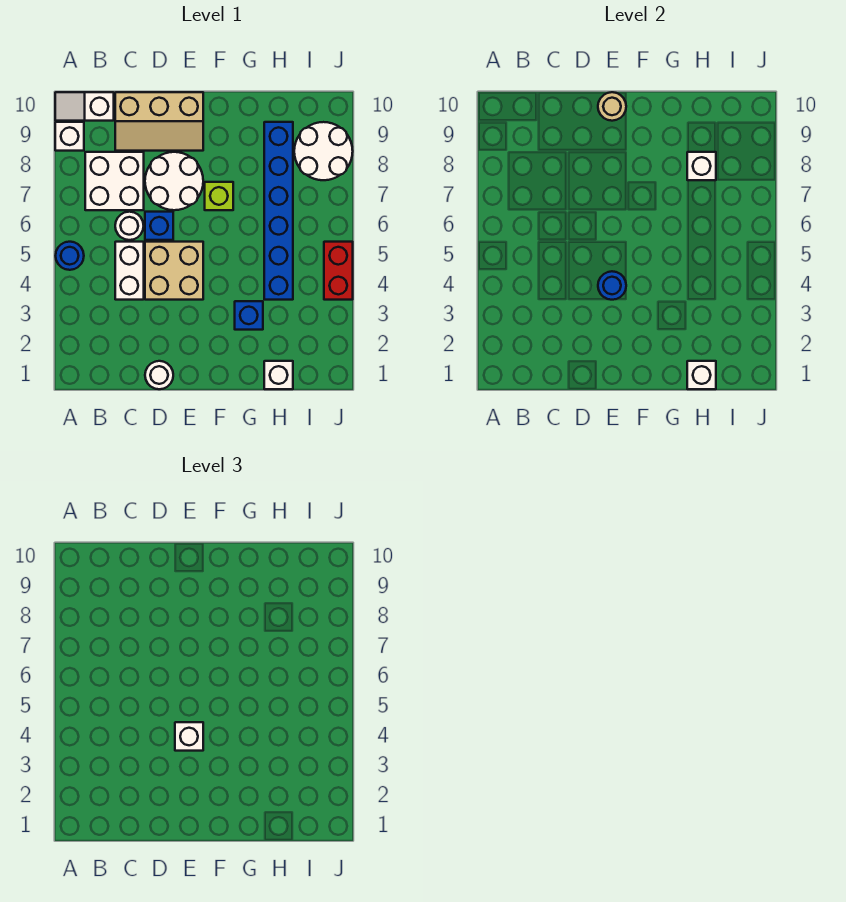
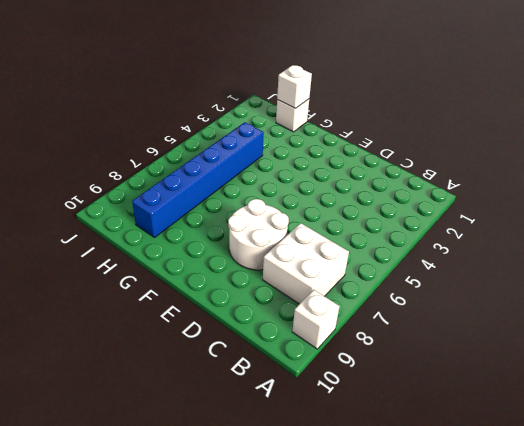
none -> blue round brick A5 level 1
none -> white slope A10:B10 level 1 top B
none -> white brick C4:C5 level 1

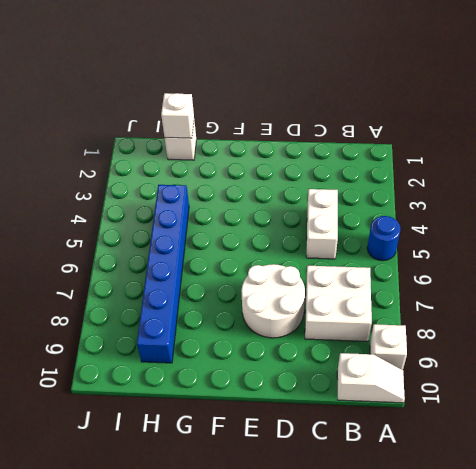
none -> white round brick C6 level 1
none -> tan slope C9:E10 level 1 top 10
none -> white round brick D1 level 1

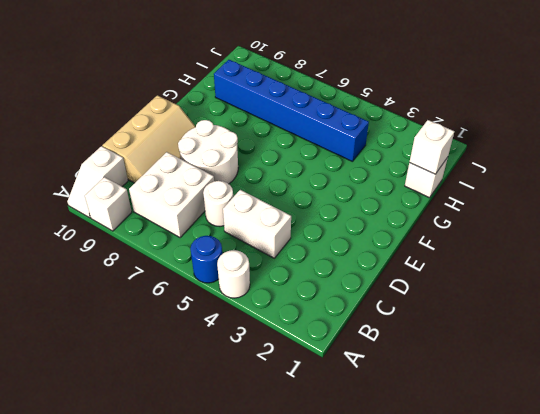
white round brick A4 level 1 -> white round brick D1 level 1
none -> tan brick D4:E5 level 1
none -> blue brick D6 level 1
none -> lime brick F7 level 1

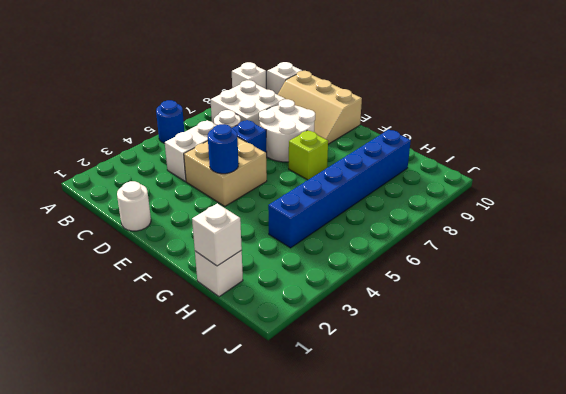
none -> blue brick G3 level 1
none -> white round brick I8:J9 level 1
none -> red brick J4:J5 level 1

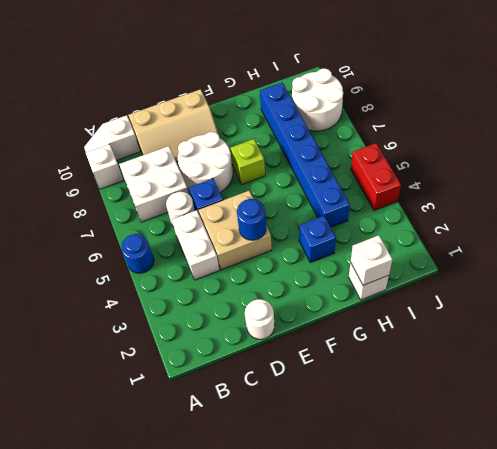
none -> tan round brick E10 level 2
none -> white brick H8 level 2
none -> white brick E4 level 3

